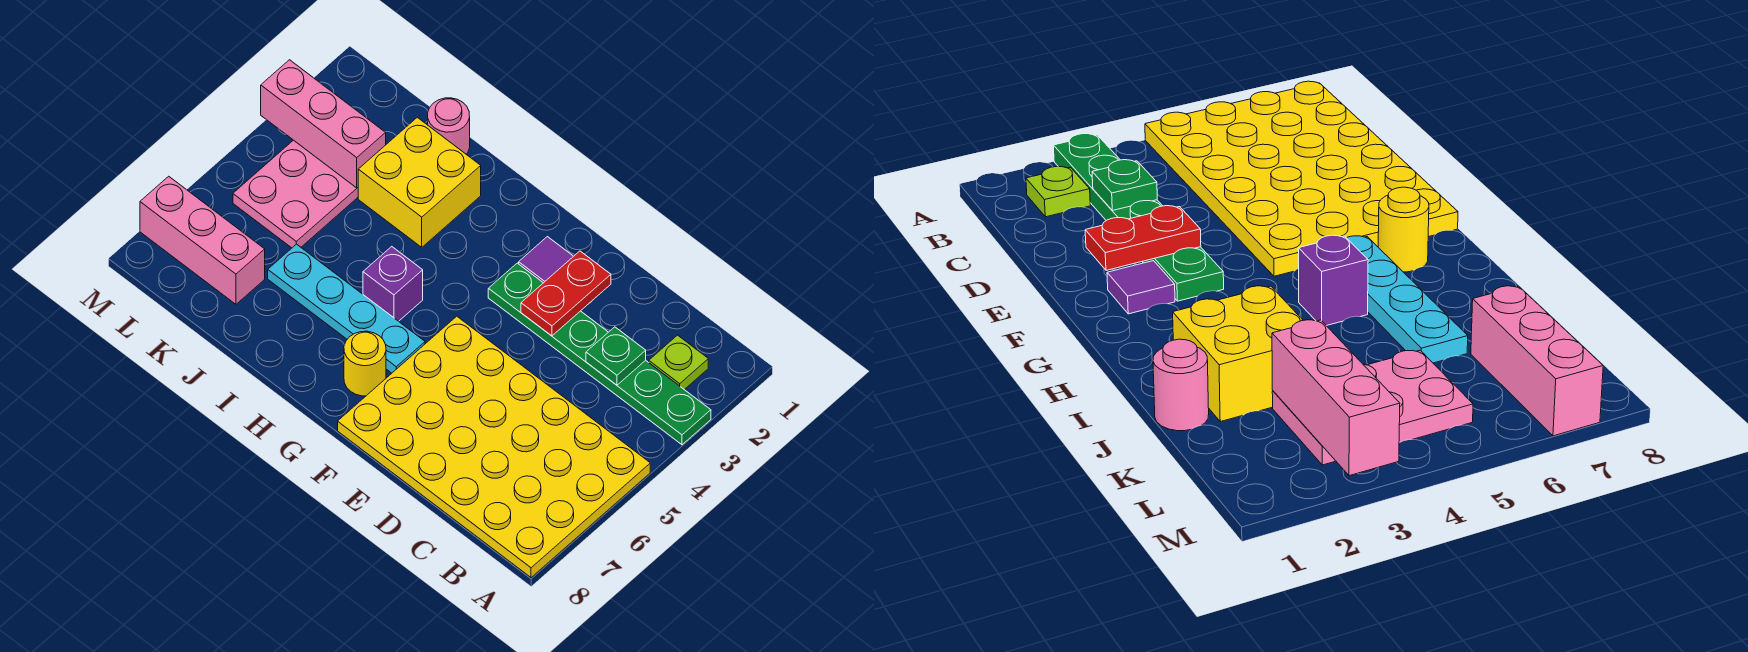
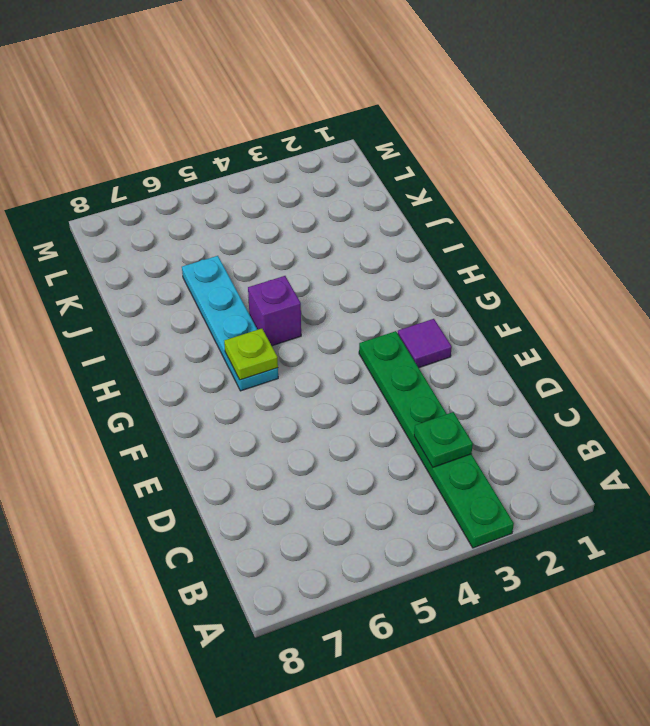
lime plate G6 level 2 -> lime plate B2 level 1
none -> yellow plate A5:F8 level 1
none -> yellow round brick G7 level 1
none -> yellow brick I2:J3 level 1

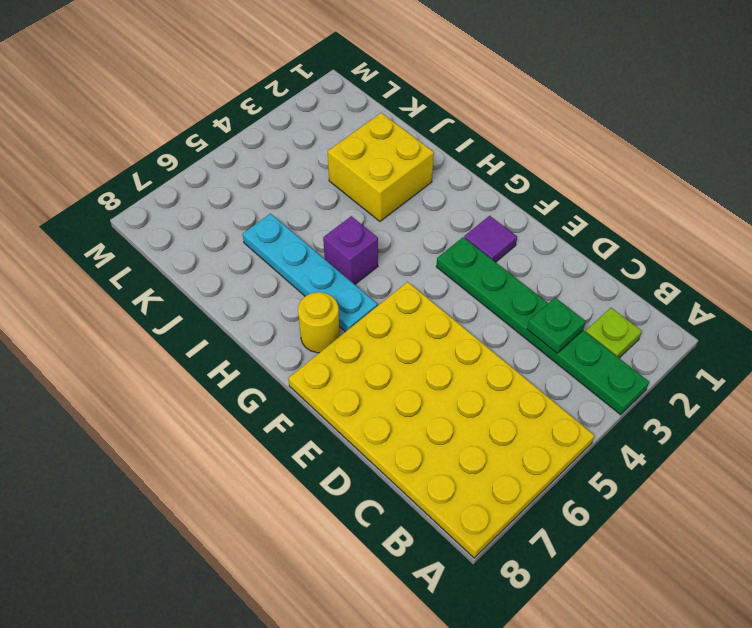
none -> pink round brick J1 level 1
none -> pink plate K3:L5 level 1
none -> pink brick K7:M7 level 1

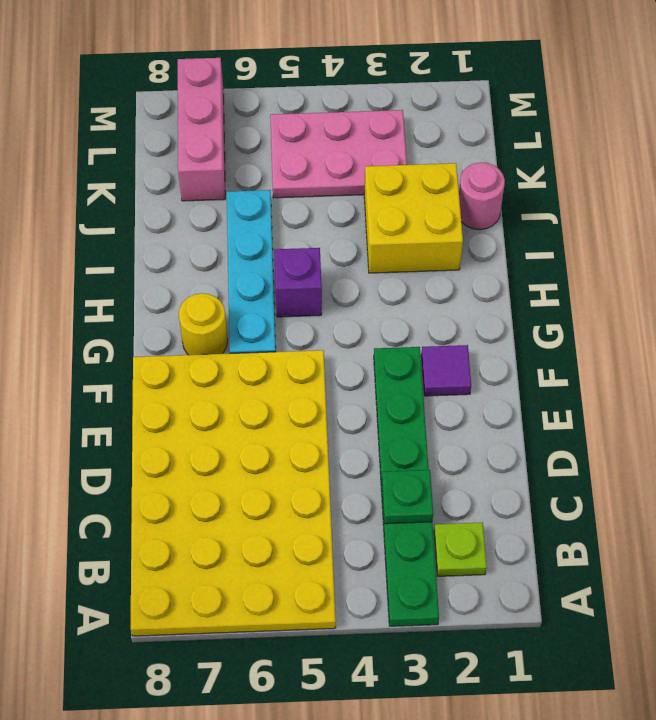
none -> red plate E2:E3 level 2
none -> pink brick K3:M3 level 2

